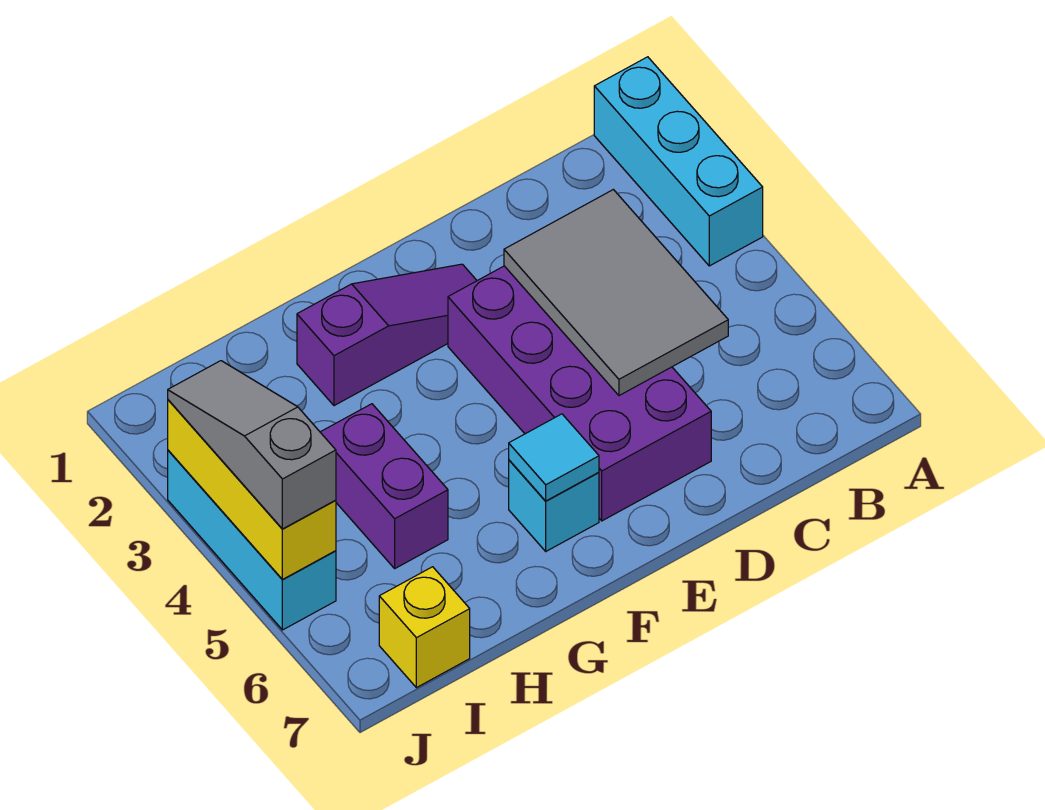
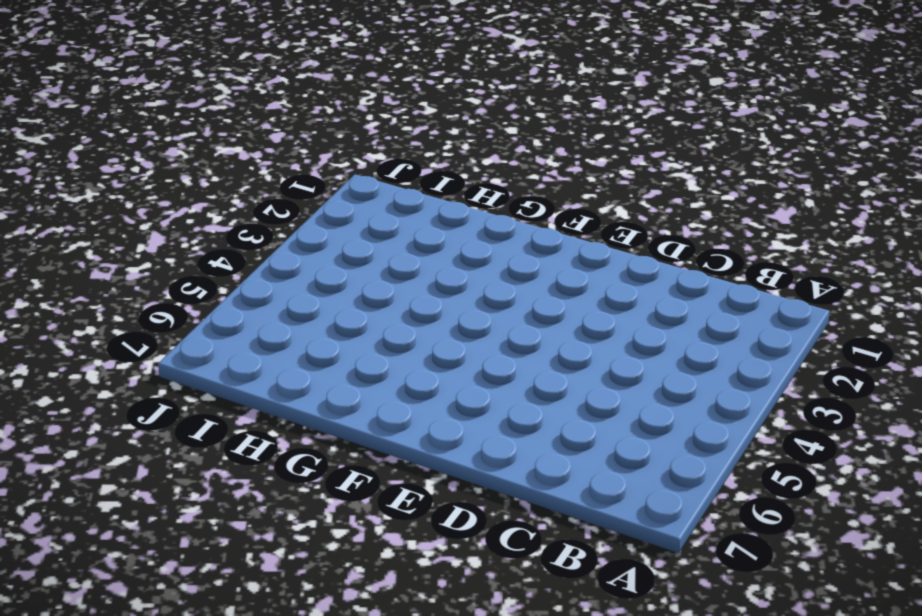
none -> cyan brick A1:A3 level 1
none -> purple brick D3:E6 level 1

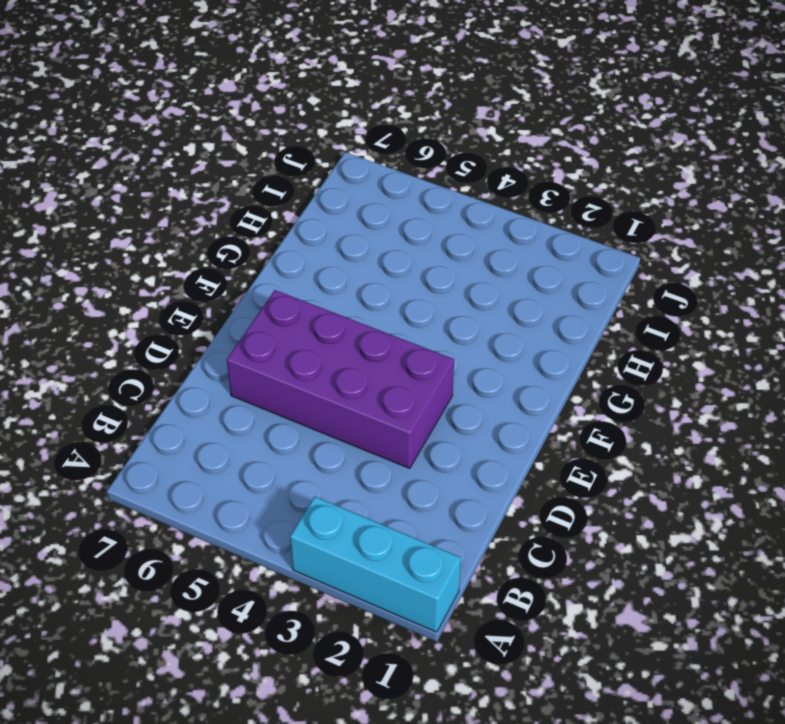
none -> purple slope E2:G2 level 1 top G
none -> cyan brick F6 level 1

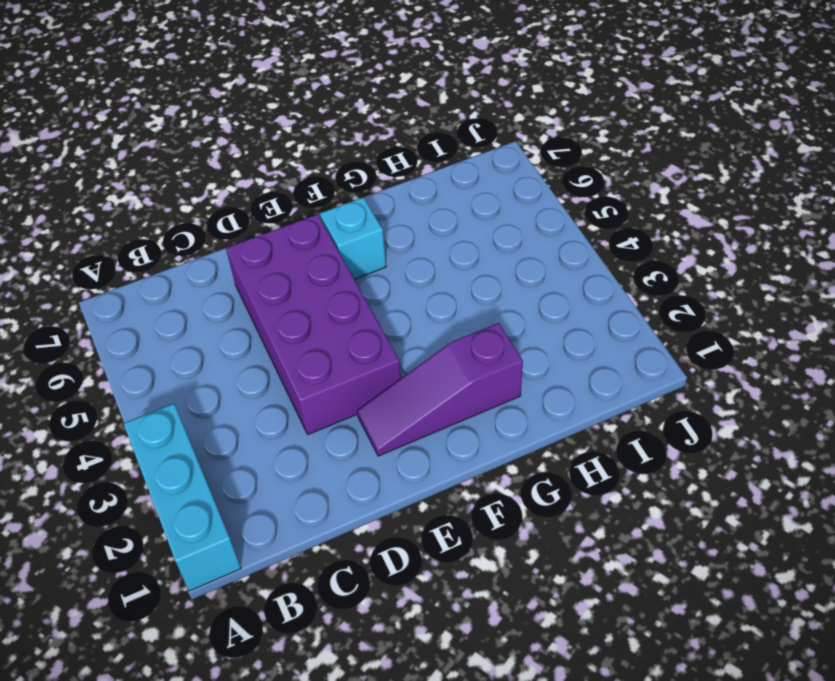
none -> purple brick H4:H5 level 1
none -> yellow brick I7 level 1

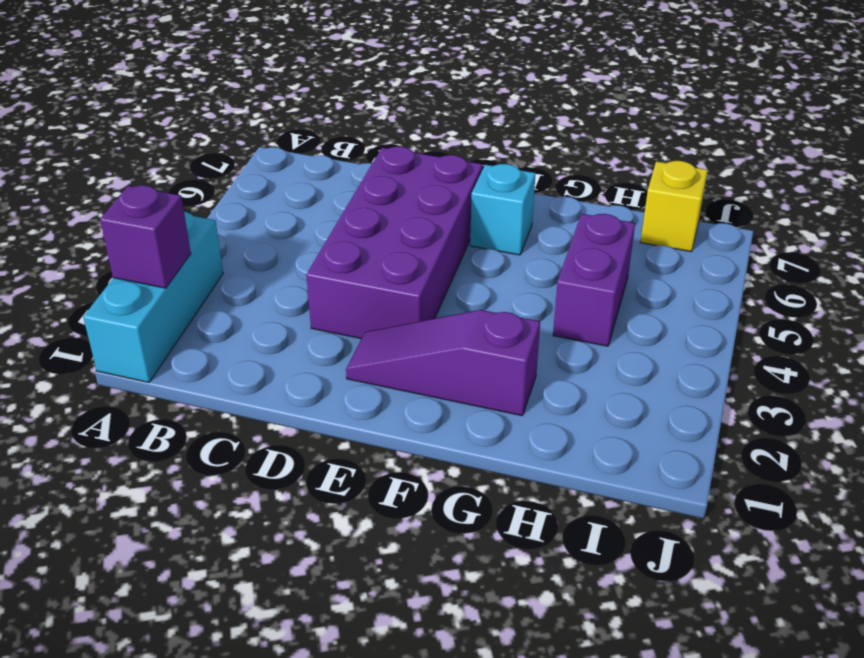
purple brick A2 level 2 -> none
none -> cyan brick J3:J5 level 1
none -> grey tile C3:D5 level 2

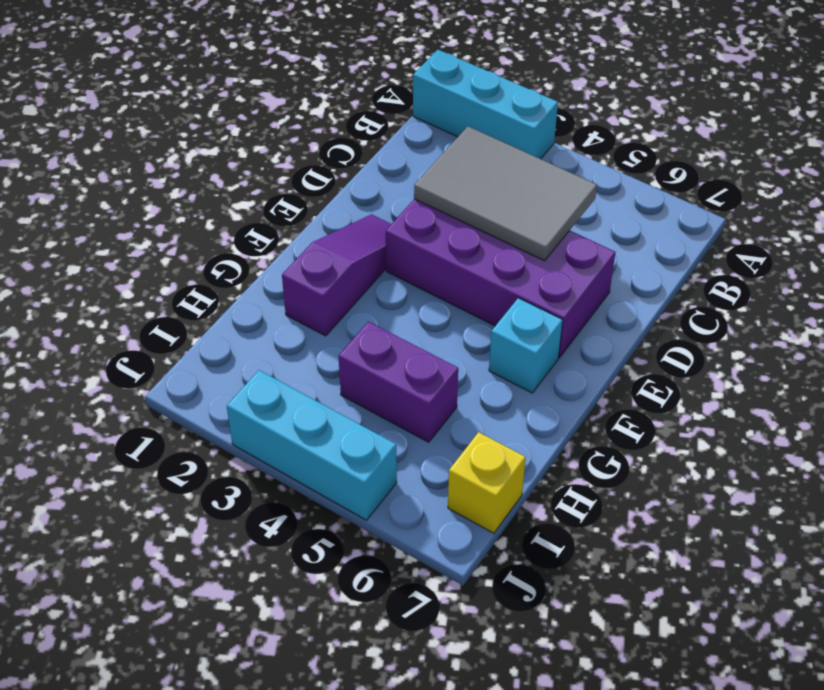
none -> cyan tile F6 level 2
none -> yellow brick J3:J5 level 2

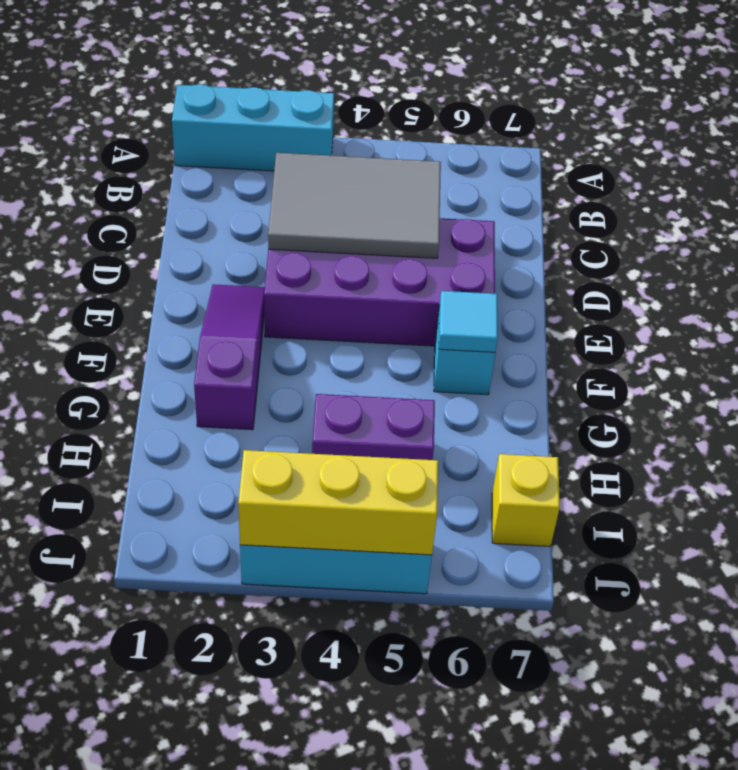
none -> grey slope J3:J5 level 3 top 5

